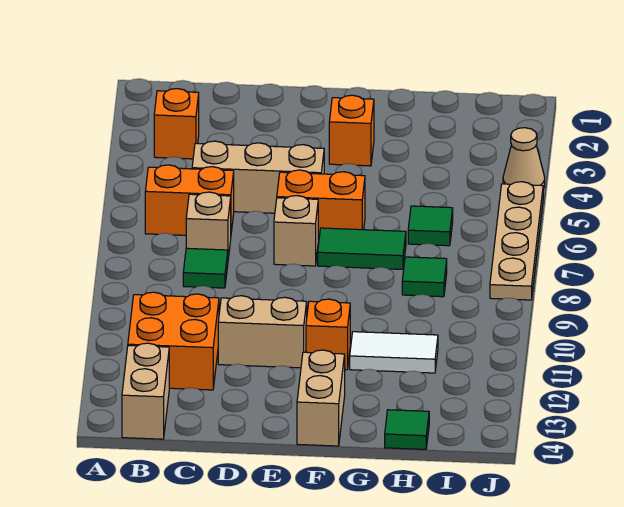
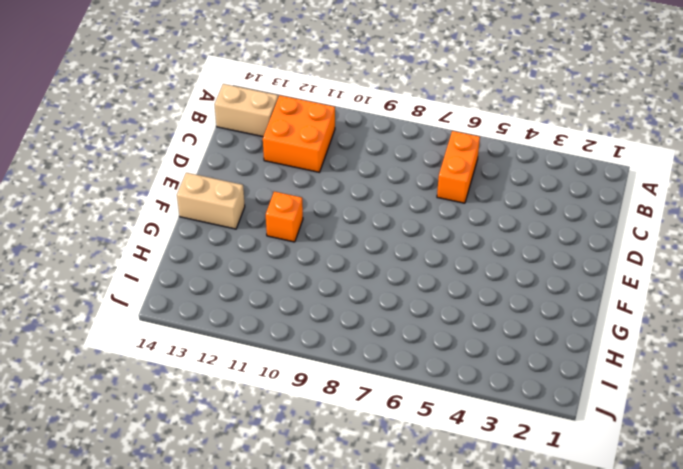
none -> orange brick B3 level 1
none -> tan brick C5:E5 level 1
none -> tan brick C7 level 1

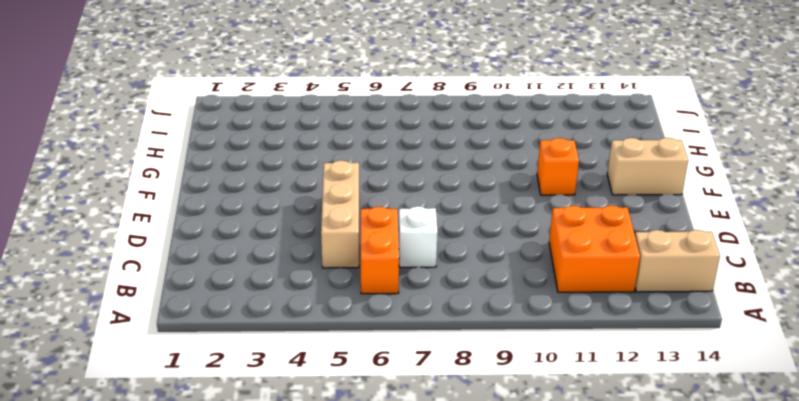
white brick C7 level 1 -> tan brick C7 level 1
none -> orange brick B3 level 1
none -> green tile C8 level 1
none -> tan brick D11:E11 level 1

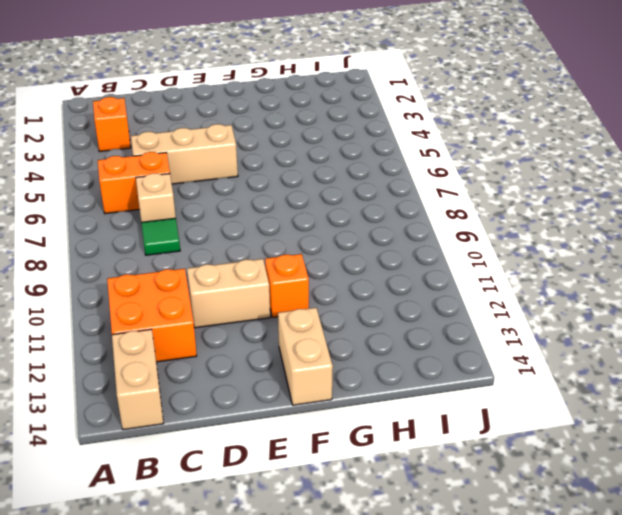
none -> orange brick E6:F6 level 1
none -> tan brick E7 level 1
none -> orange brick F3 level 1

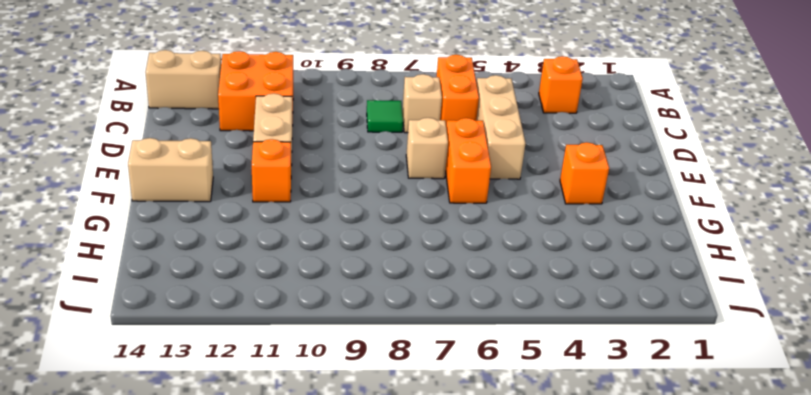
none -> green tile F7:G7 level 1
none -> white tile G11:H11 level 1
none -> green tile H6 level 1

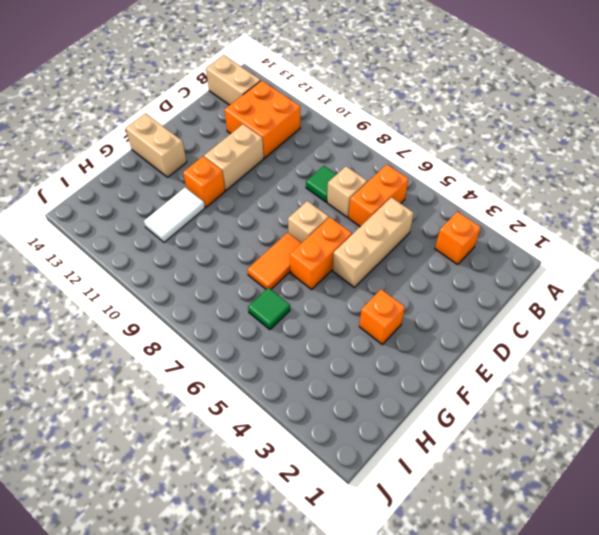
orange tile F7:G7 level 1 -> green tile F7:G7 level 1
none -> green tile H8 level 1
none -> green tile H14 level 1
none -> tan cone J4 level 1

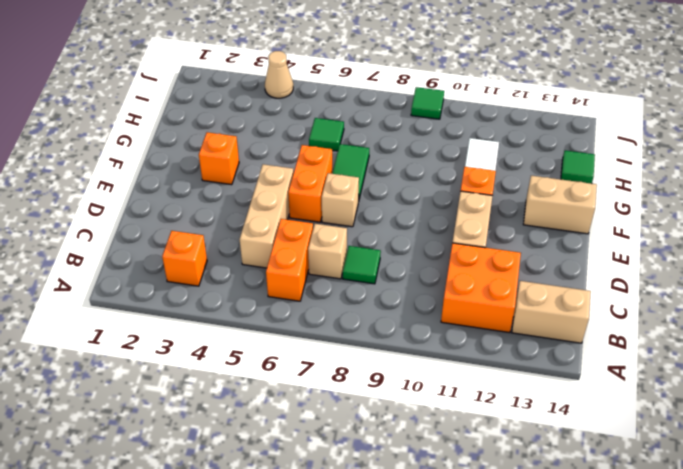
green tile J9 level 1 -> green tile H8 level 1
none -> tan plate J5:J8 level 1

